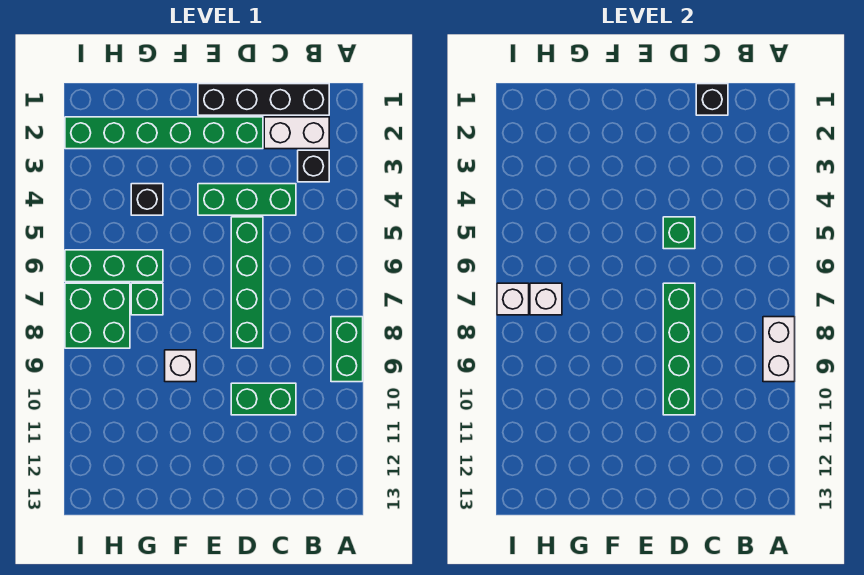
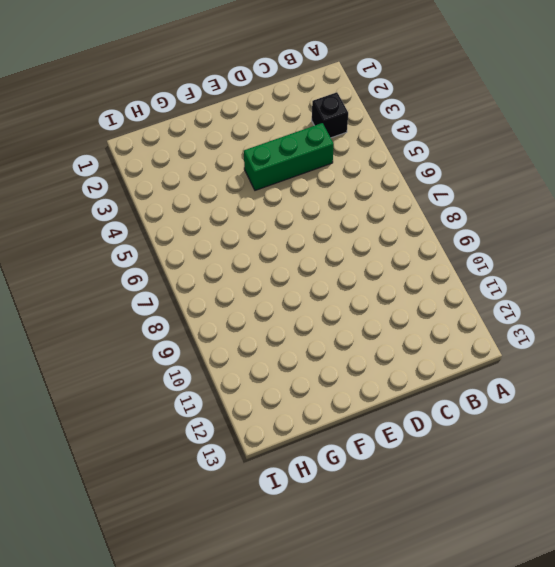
none -> green brick A8:A9 level 1
none -> black brick B1:E1 level 1
none -> white brick B2:C2 level 1

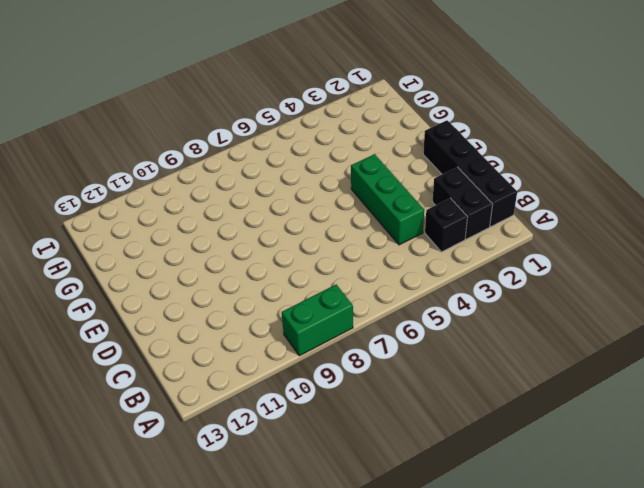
black brick B2:C2 level 1 -> white brick B2:C2 level 1
none -> green brick C10:D10 level 1
none -> green brick D2:I2 level 1
none -> green brick D5:D8 level 1

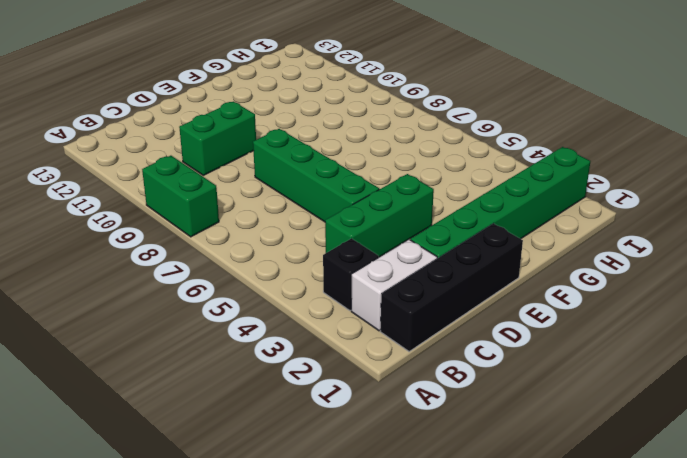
none -> white brick F9 level 1
none -> black brick G4 level 1
none -> green brick G6:I6 level 1

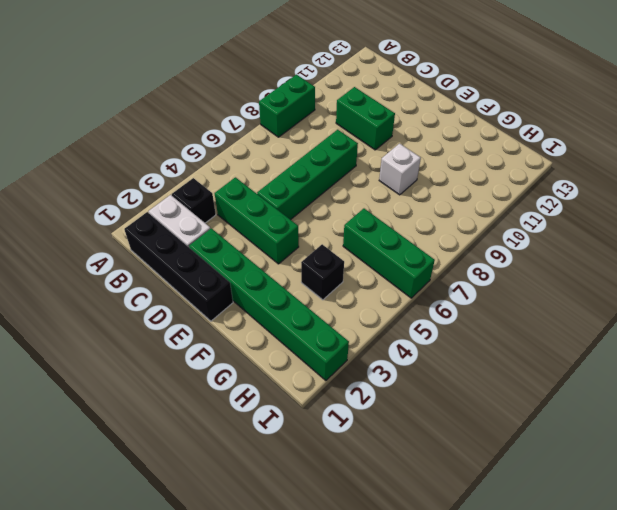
none -> green brick G7 level 1
none -> green brick H7:I8 level 1
none -> white brick A8:A9 level 2

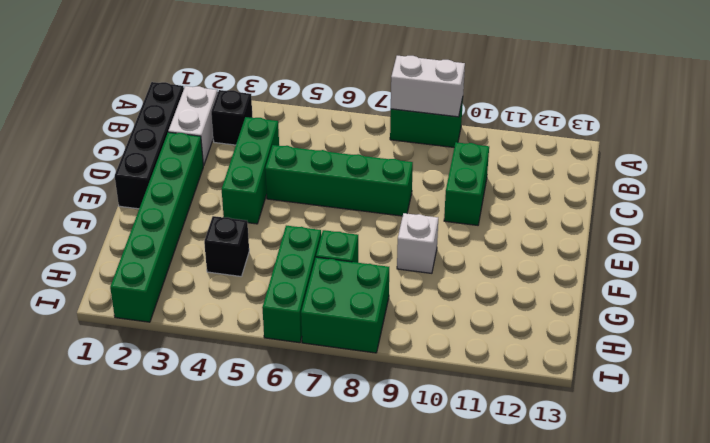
none -> black brick C1 level 2
none -> green brick D5 level 2
none -> green brick D7:D10 level 2

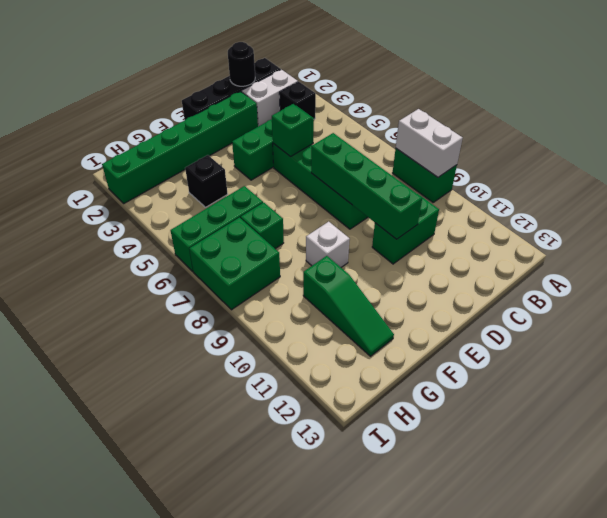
black round brick C1 level 2 -> black brick C1 level 2
green slope G10:G12 level 1 top 10 -> none
none -> white brick H7 level 2
none -> white brick I7 level 2

